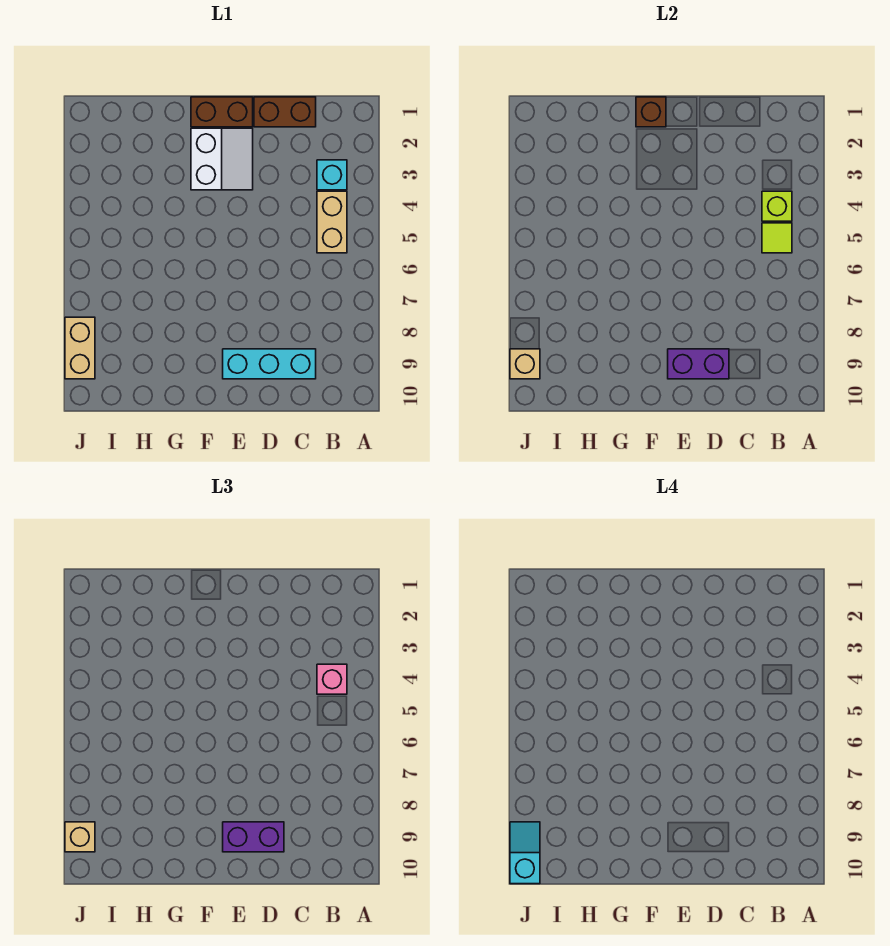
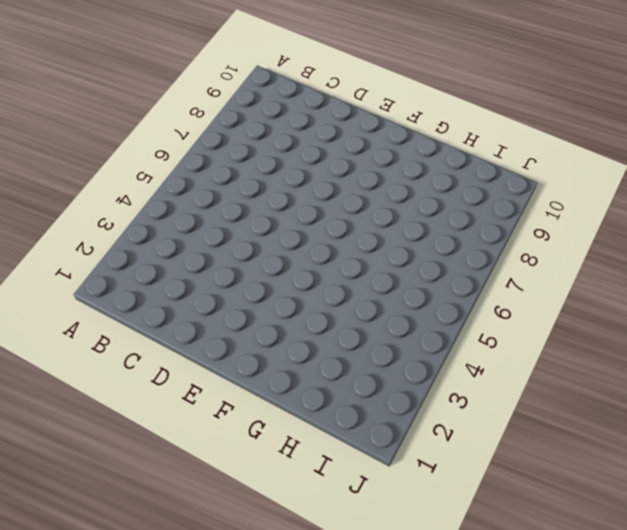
none -> cyan brick B3 level 1
none -> tan brick B4:B5 level 1
none -> brown brick C1:D1 level 1

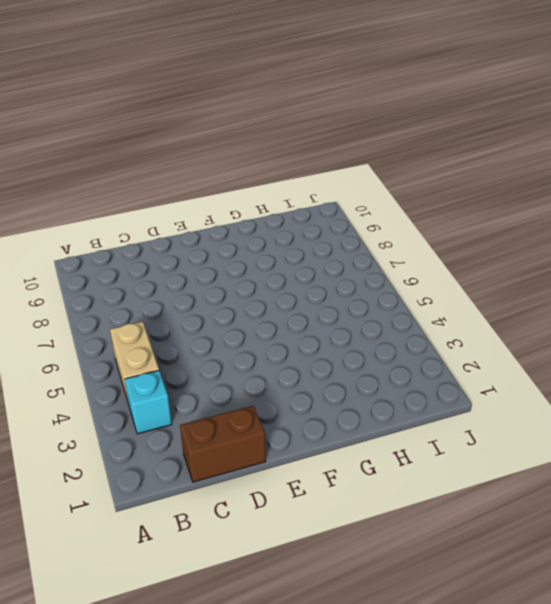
none -> cyan brick C9:E9 level 1
none -> brown brick E1:F1 level 1
none -> white slope E2:F3 level 1 top F

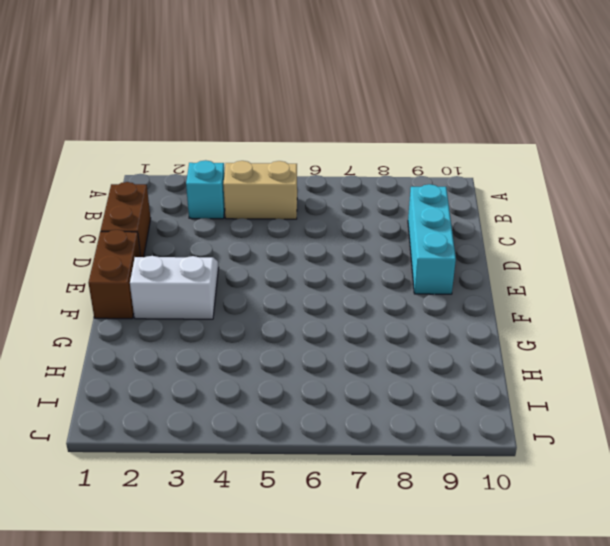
none -> tan brick J8:J9 level 1
none -> lime brick B4 level 2
none -> lime tile B5 level 2

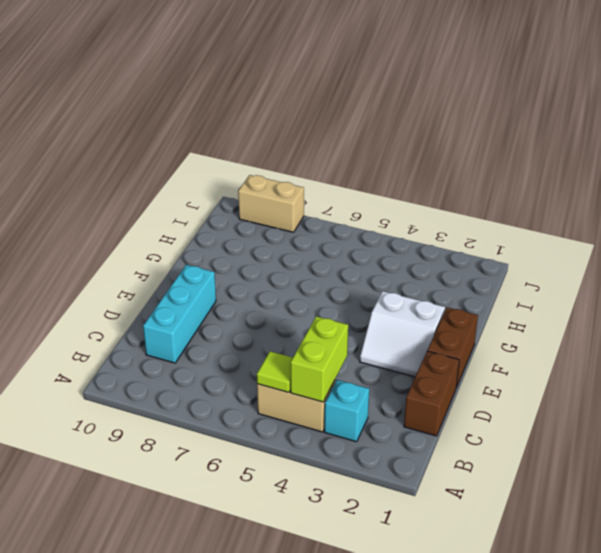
lime brick B4:C4 level 2 -> lime brick B4 level 2
none -> purple brick D9:E9 level 2
none -> brown brick F1 level 2
none -> tan brick J9 level 2

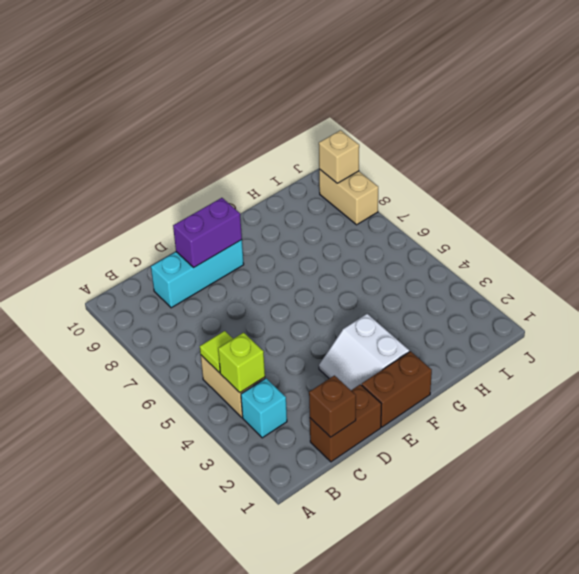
brown brick C1 level 2 -> brown brick F1 level 2
none -> pink brick B4 level 3
none -> purple brick D9:E9 level 3
none -> tan brick J9 level 3

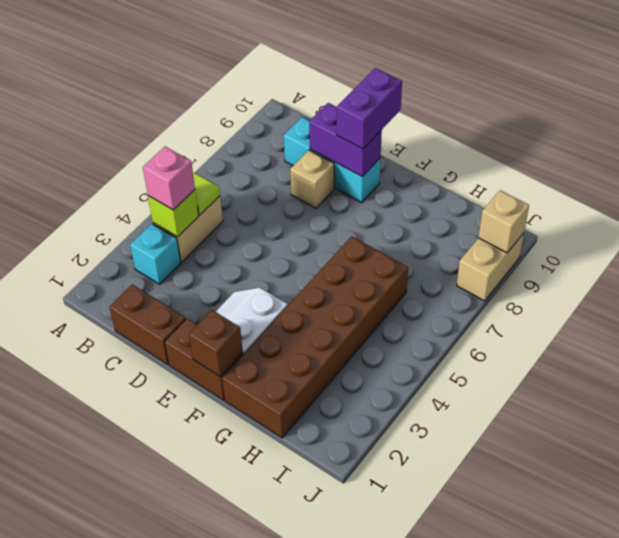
tan brick D8 level 1 -> tan brick J9 level 3
purple brick E9:E10 level 3 -> purple brick D9:E9 level 3
brown brick G1:H6 level 1 -> none
none -> cyan slope J9:J10 level 4 top 10

